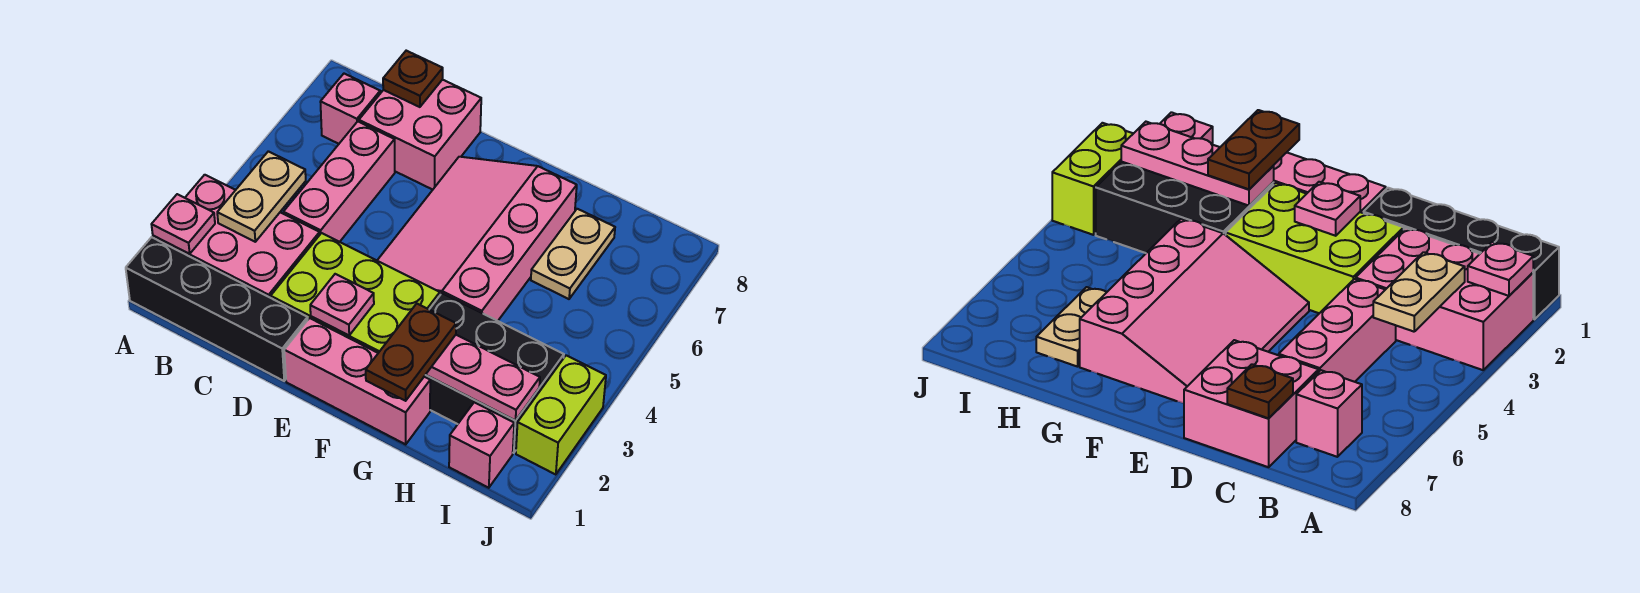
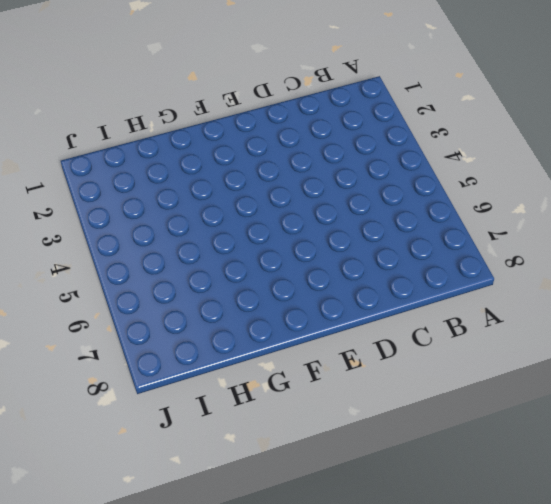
none -> black brick A1:D1 level 1
none -> pink brick A2:C3 level 1
none -> pink brick B7 level 1

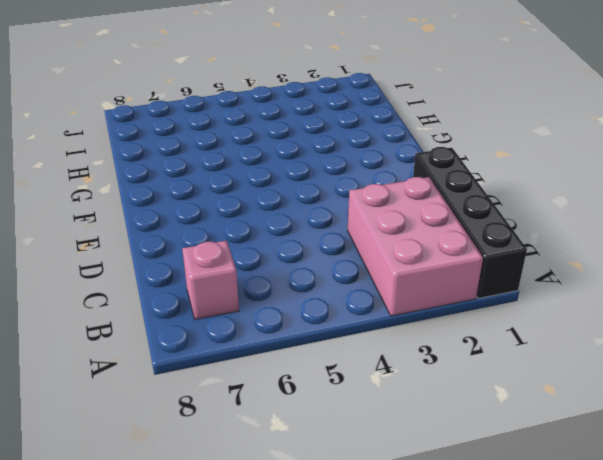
none -> pink brick C4:C6 level 1
none -> pink brick C7:D8 level 1
none -> lime brick D2:F3 level 1

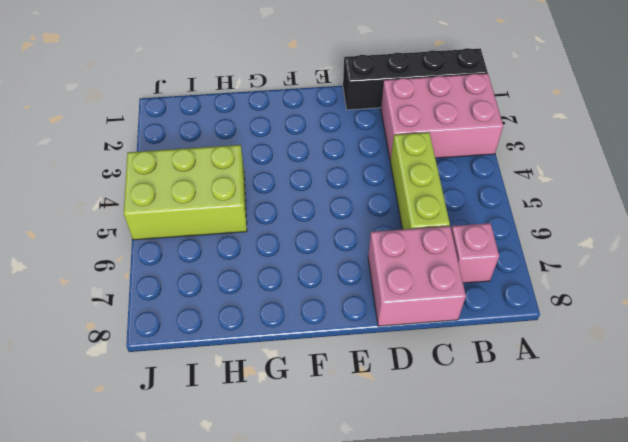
lime brick C4:C6 level 1 -> pink brick C4:C6 level 1
lime brick H4:J5 level 1 -> lime brick D2:F3 level 1
none -> pink brick E1:G1 level 1
none -> pink slope E4:G7 level 1 top G
none -> black brick G2:I3 level 1

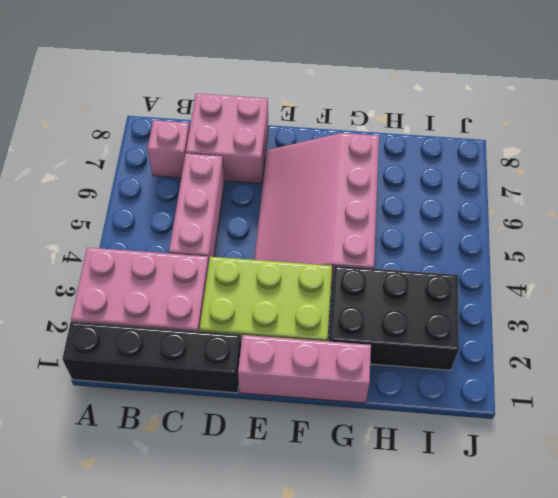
none -> tan plate H6:H7 level 1
none -> pink brick I1 level 1
none -> lime brick J2:J3 level 1

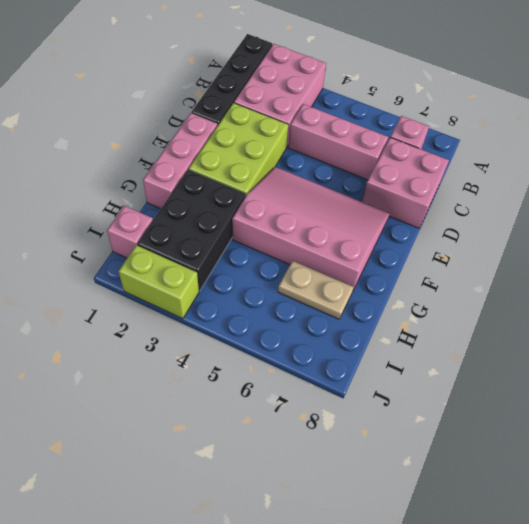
none -> pink plate A2 level 2
none -> tan plate B3:B4 level 2
none -> brown plate C8 level 2

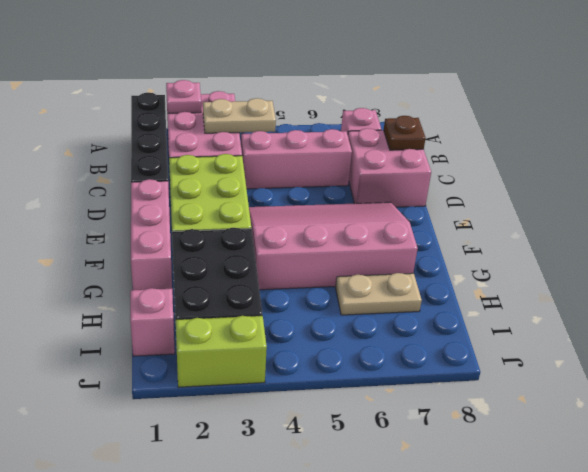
none -> pink plate E2 level 2
none -> pink plate G2:I2 level 2
none -> brown plate G1:G2 level 3

